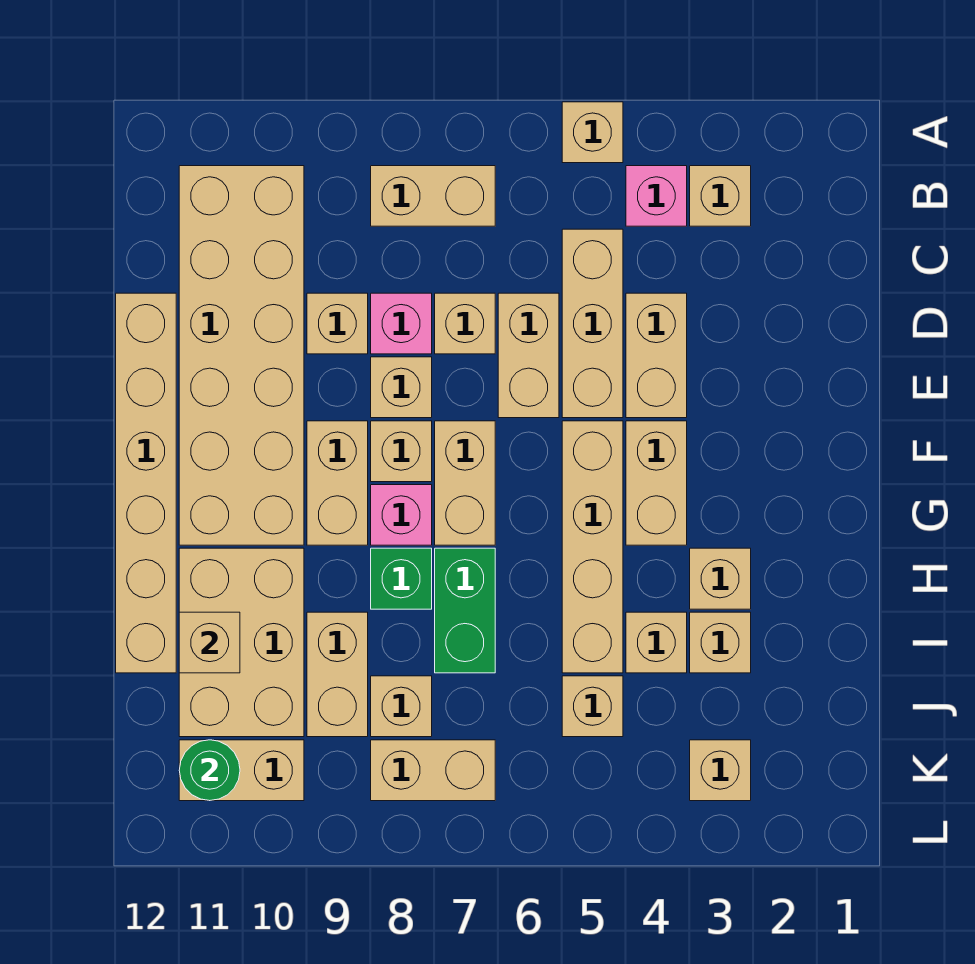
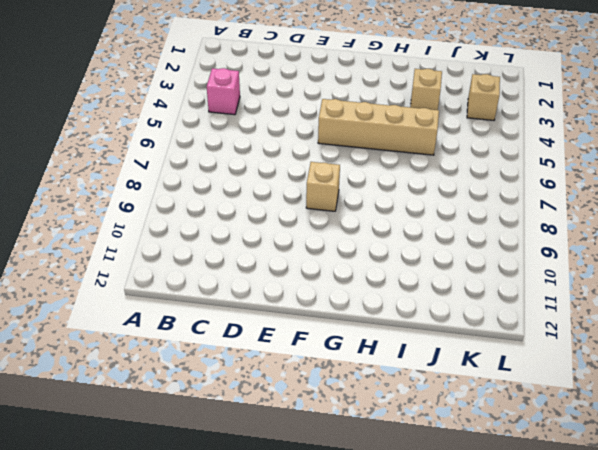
none -> tan brick A5 level 1
none -> tan brick B3 level 1
none -> tan brick B7:B8 level 1
none -> tan brick B10:G11 level 1

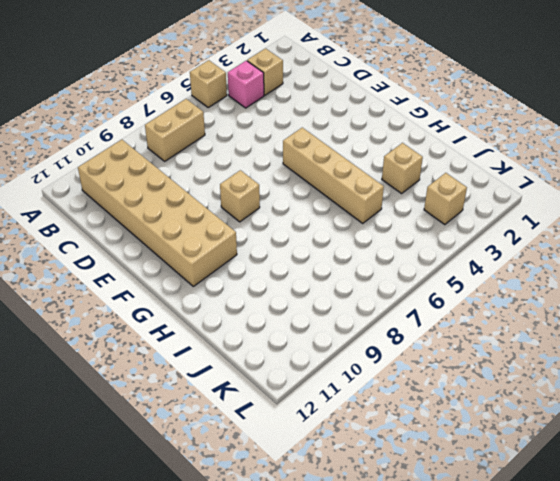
none -> tan brick C5:E5 level 1
none -> tan brick D4:E4 level 1
none -> tan brick D6:E6 level 1
none -> tan brick D7 level 1

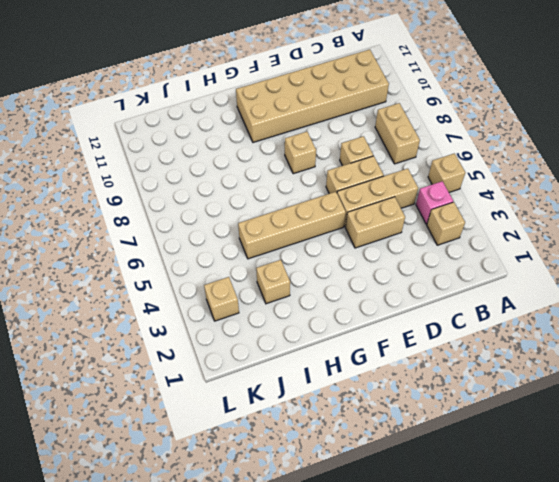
none -> pink brick D8 level 1
none -> tan brick D9 level 1
none -> tan brick D12:I12 level 1
none -> tan brick E8 level 1

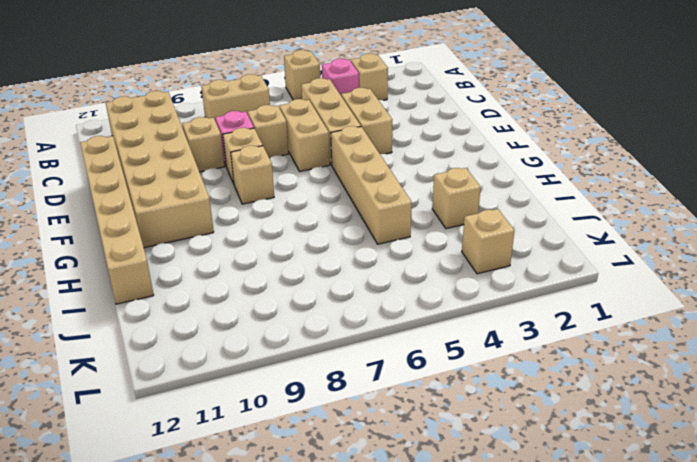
none -> tan brick F4:G4 level 1
none -> tan brick F7:G7 level 1
none -> tan brick F9:G9 level 1
none -> pink brick G8 level 1

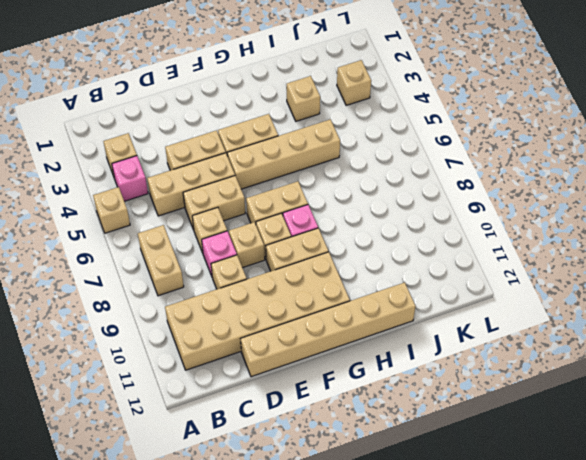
none -> tan brick H3 level 1
none -> green brick H7:I7 level 1
none -> green brick H8 level 1
none -> tan brick H10:J11 level 1

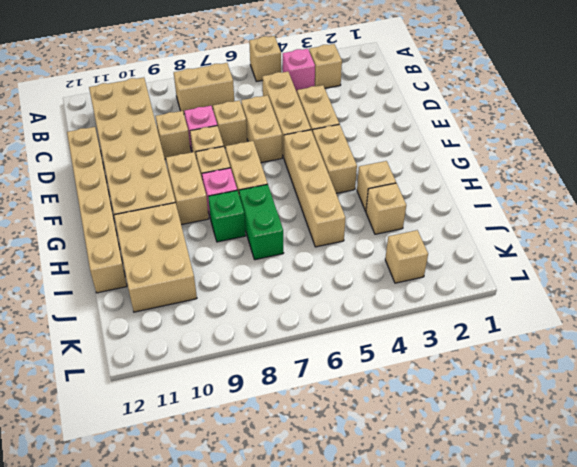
none -> tan brick I4 level 1
none -> tan brick I9:J9 level 1
none -> tan brick J5 level 1
none -> tan brick J8 level 1

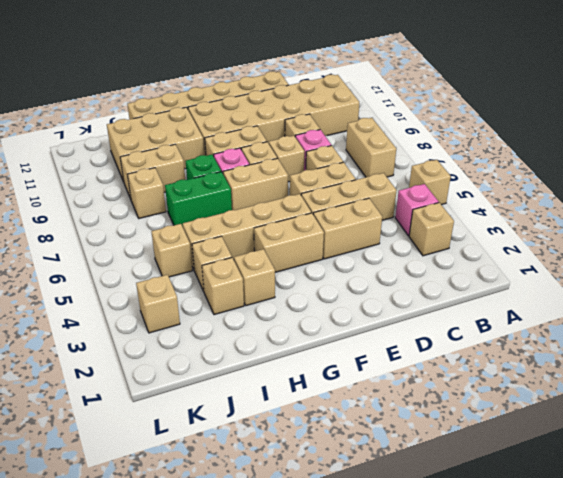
none -> tan brick K7:K8 level 1
none -> tan brick K10:K11 level 1
none -> tan brick I11 level 2
none -> green round brick K11 level 2

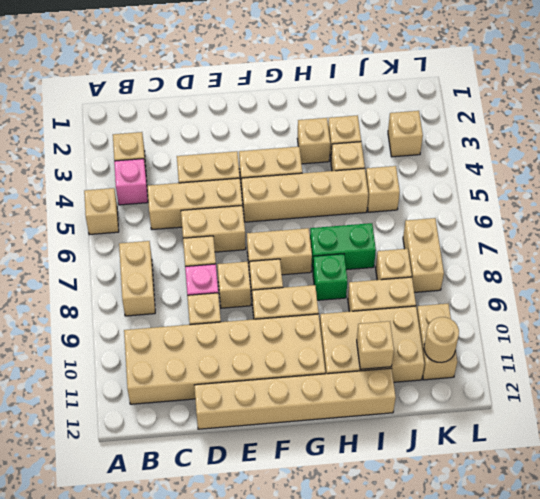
tan round brick K11 level 2 -> green round brick K11 level 2
none -> pink brick G8 level 1

